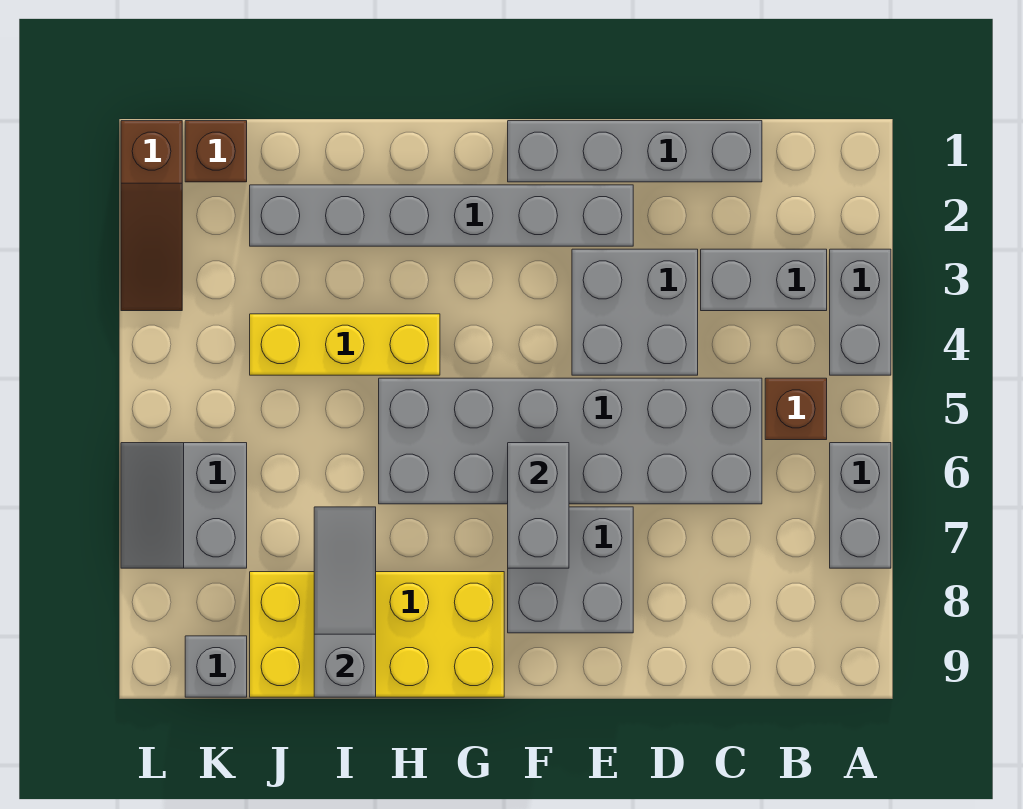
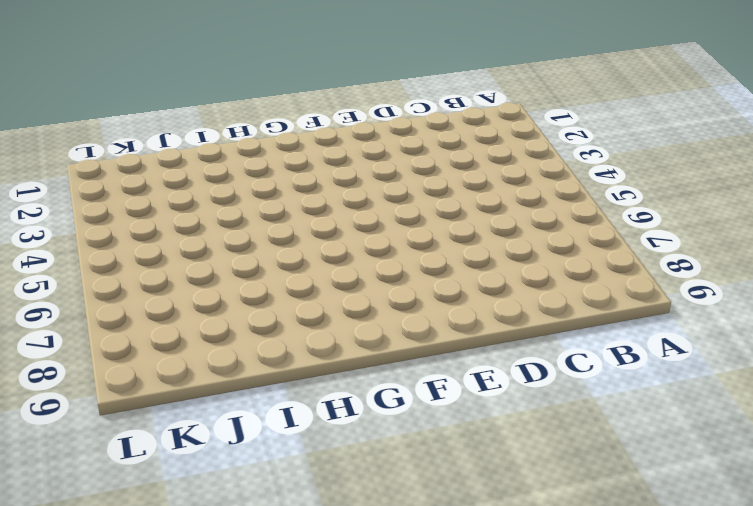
none -> grey brick A3:A4 level 1
none -> grey brick A6:A7 level 1
none -> grey brick B3:C3 level 1

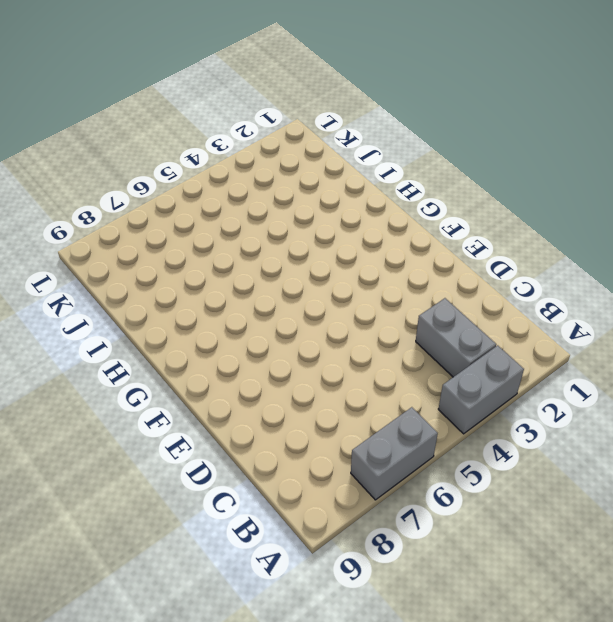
none -> brown brick B5 level 1
none -> grey brick C1:F1 level 1
none -> grey brick C5:H6 level 1

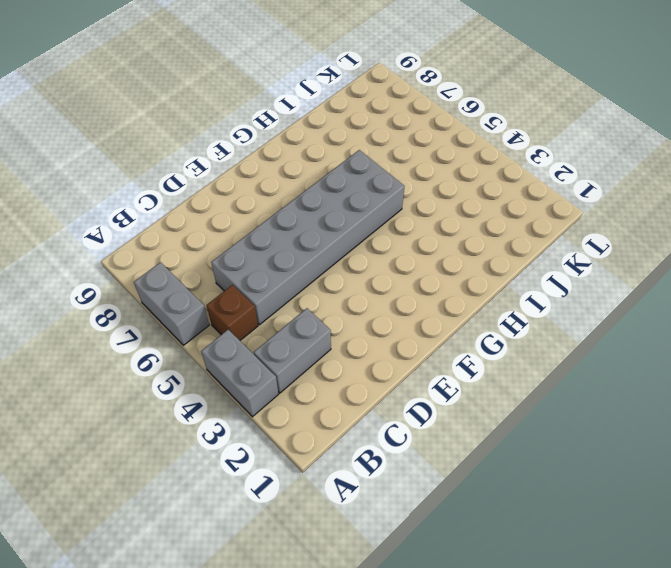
none -> grey brick C1:F1 level 1
none -> grey brick D3:E4 level 1
none -> grey brick E2:J2 level 1

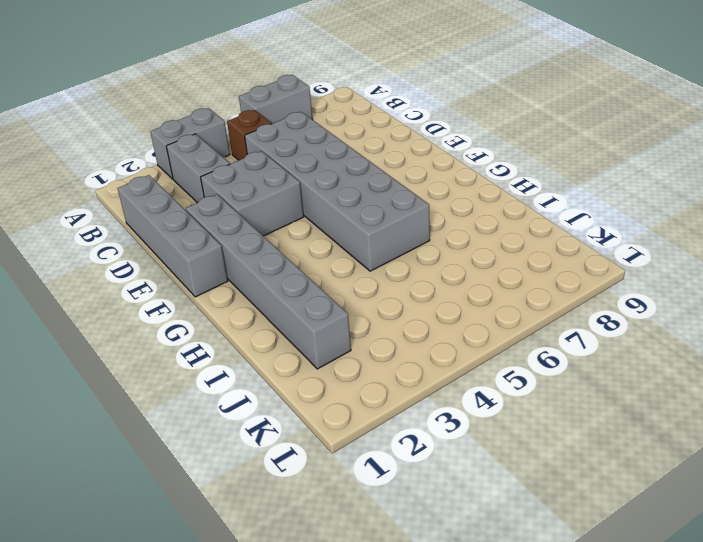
none -> grey brick E7:F8 level 1
none -> yellow brick G8:J9 level 1
none -> yellow brick H4:J4 level 1

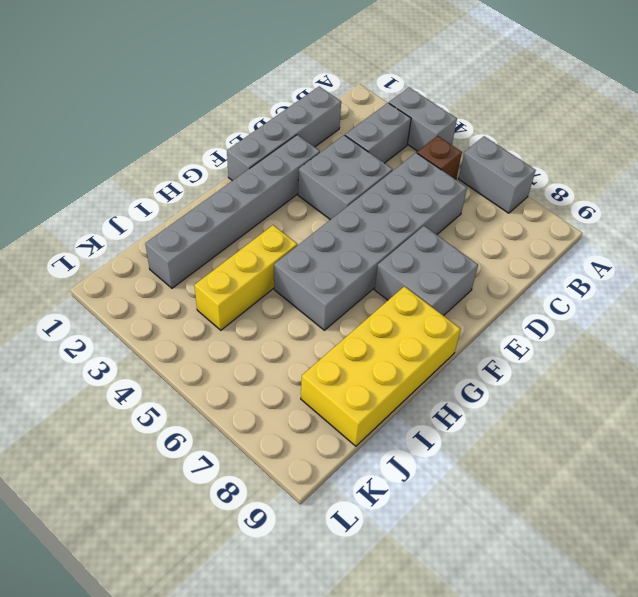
none -> brown brick K1 level 1
none -> grey slope K6:L7 level 1 top K
none -> grey brick K9 level 1

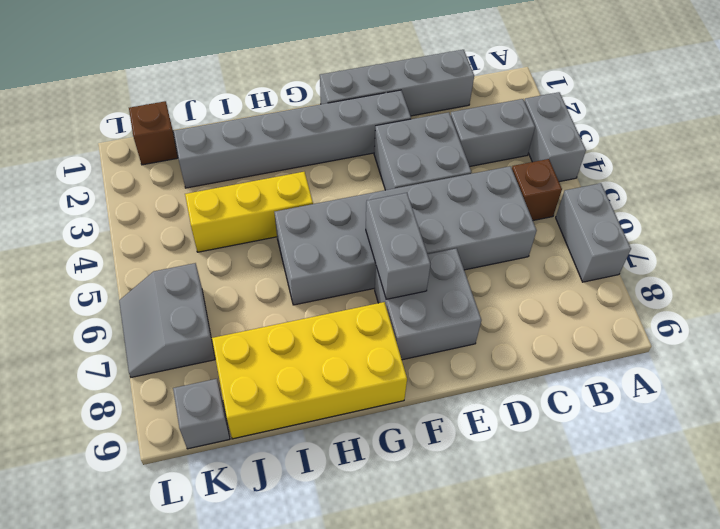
none -> brown slope L1:L3 level 1 top 1
none -> grey slope I7:I9 level 2 top 9

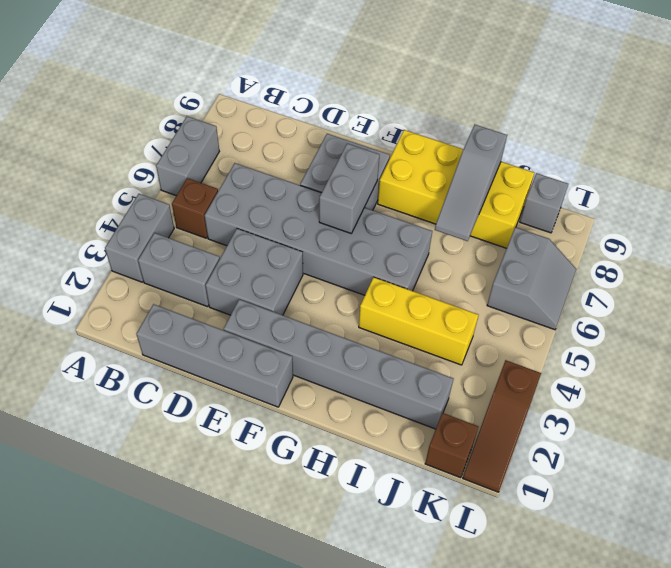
brown slope L1:L3 level 1 top 3 -> brown slope L1:L3 level 1 top 1

